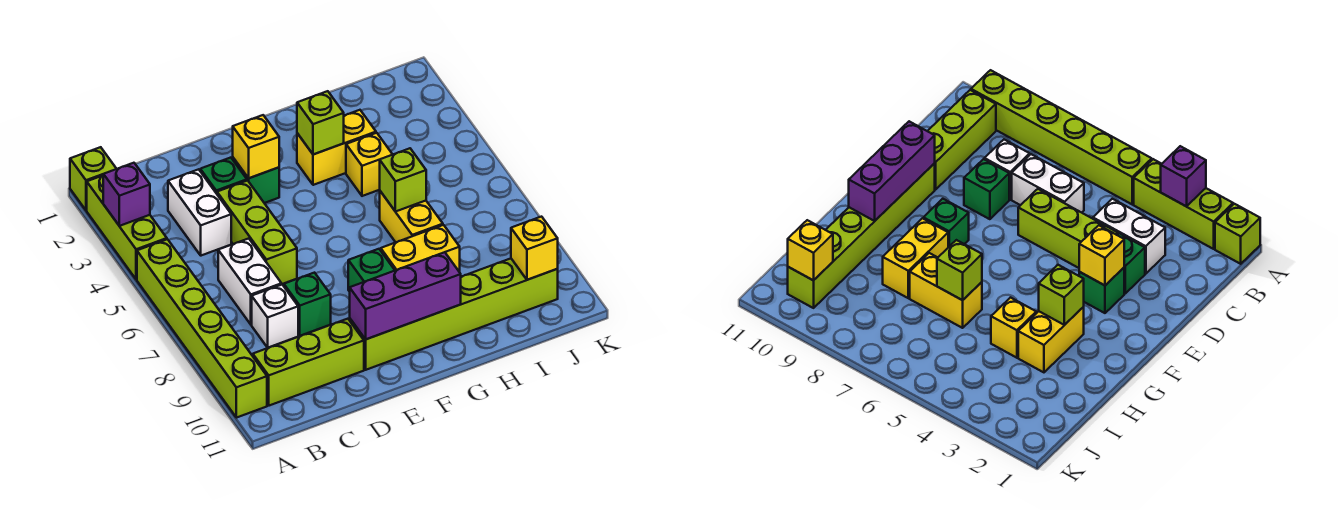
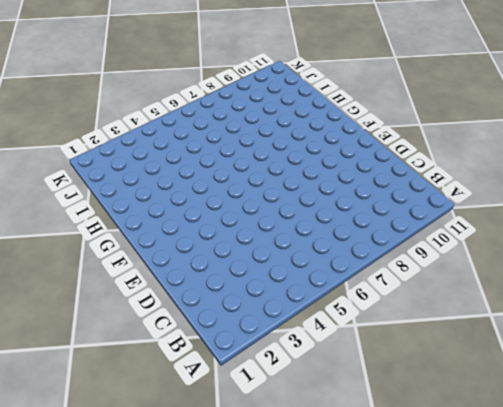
none -> lime brick A1 level 1
none -> lime brick A2:A4 level 1
none -> lime brick A5:A10 level 1

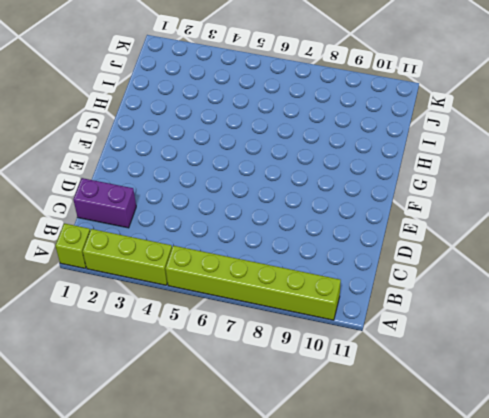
purple brick C1:C2 level 1 -> none
none -> lime brick B10:D10 level 1
none -> white brick C3:C4 level 1
none -> white brick C6:C7 level 1

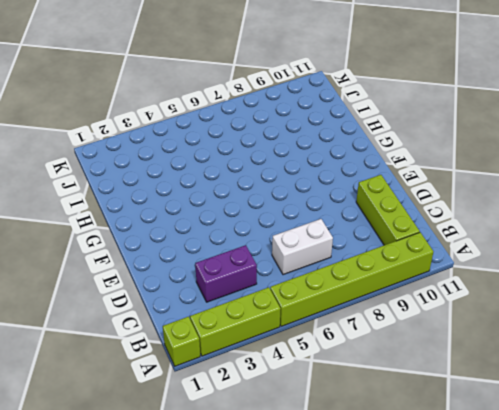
purple brick C3:C4 level 1 -> white brick C3:C4 level 1
none -> white brick C8 level 1
none -> green brick D3 level 1
none -> lime brick D4:D6 level 1

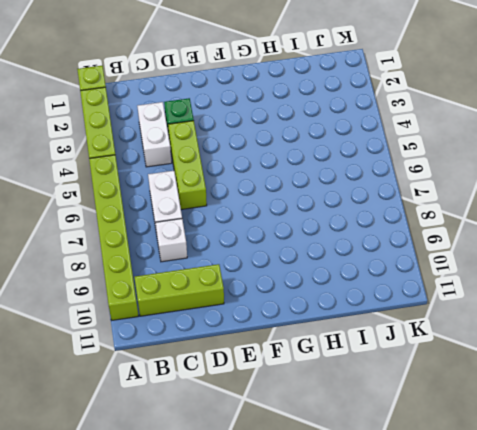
none -> green brick D8 level 1
none -> green brick E3 level 1
none -> lime brick E10:J10 level 1

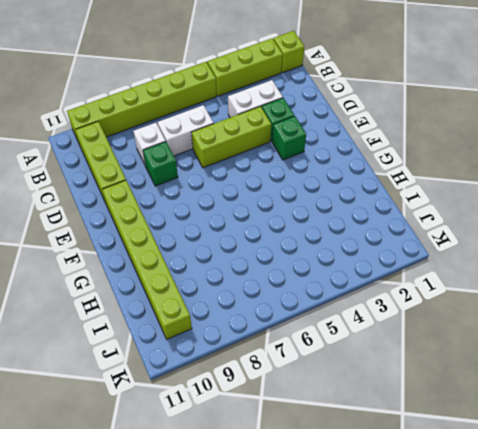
none -> green brick F8 level 1
none -> yellow brick G3:H3 level 1
none -> yellow brick G8:H8 level 1

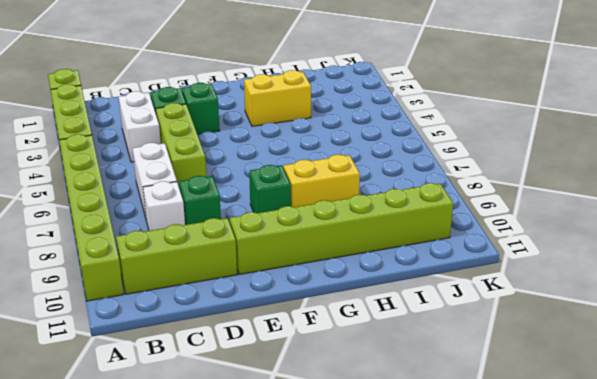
none -> yellow brick H4 level 1
none -> yellow brick H6:H7 level 1
none -> purple brick A3 level 2

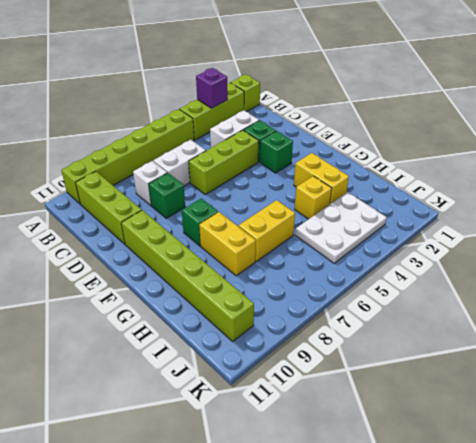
white plate I3:J5 level 1 -> none
none -> yellow brick E3 level 2
none -> purple brick E10:G10 level 2
none -> lime brick G3 level 2

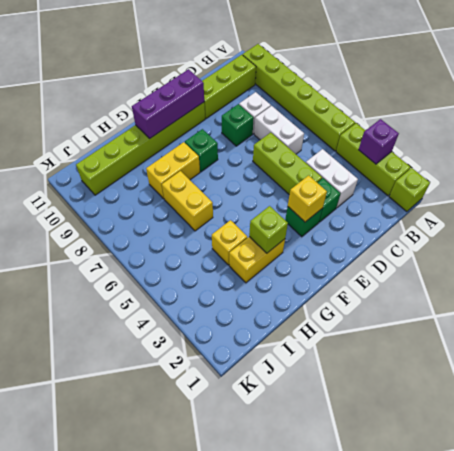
none -> lime brick H6 level 2
none -> yellow brick J10 level 2

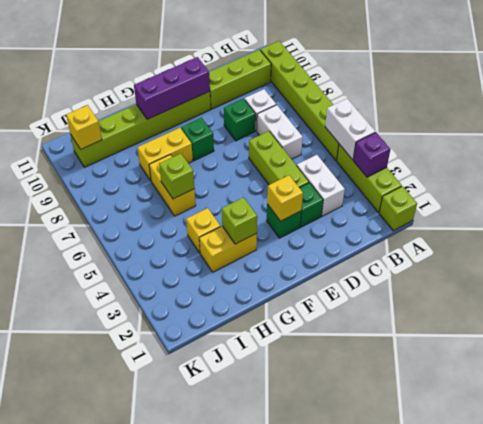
white brick A4:A5 level 2 -> none

